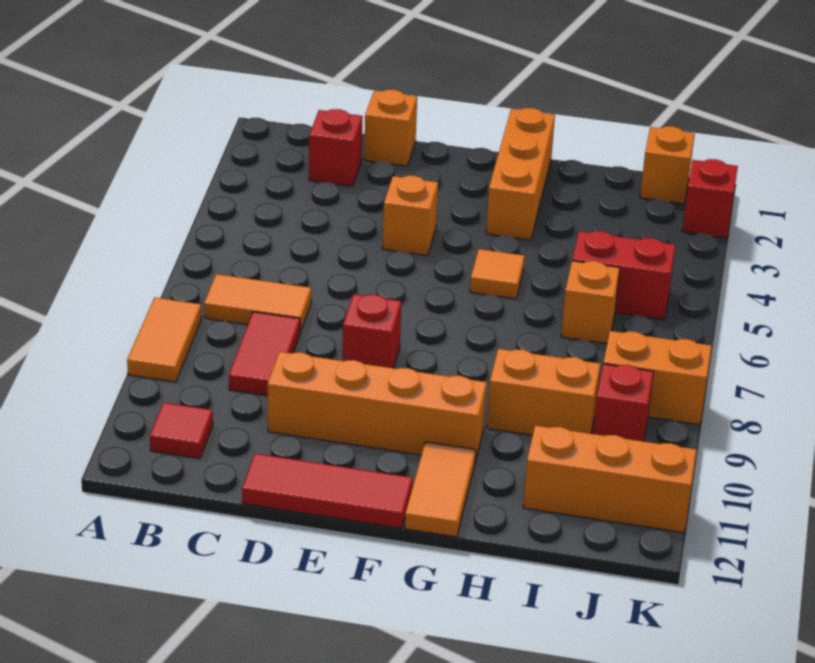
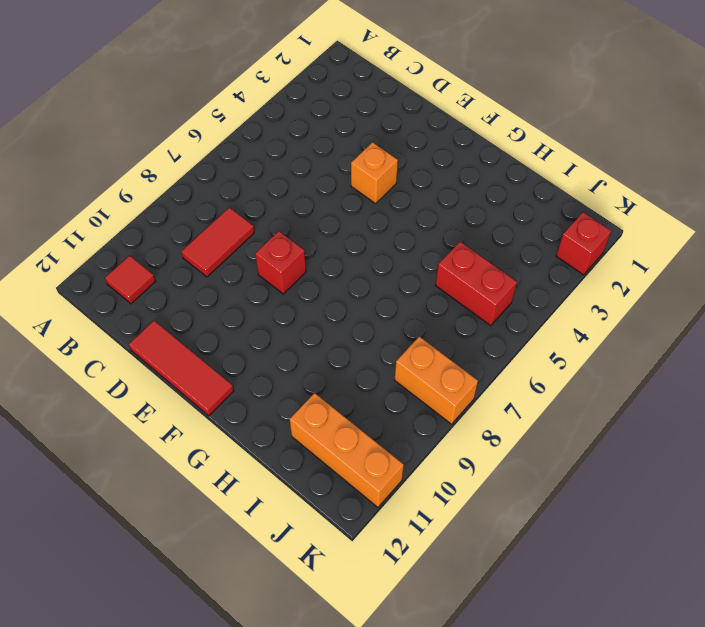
none -> orange tile A8:A9 level 1
none -> orange tile B7:C7 level 1
none -> red brick C2 level 1

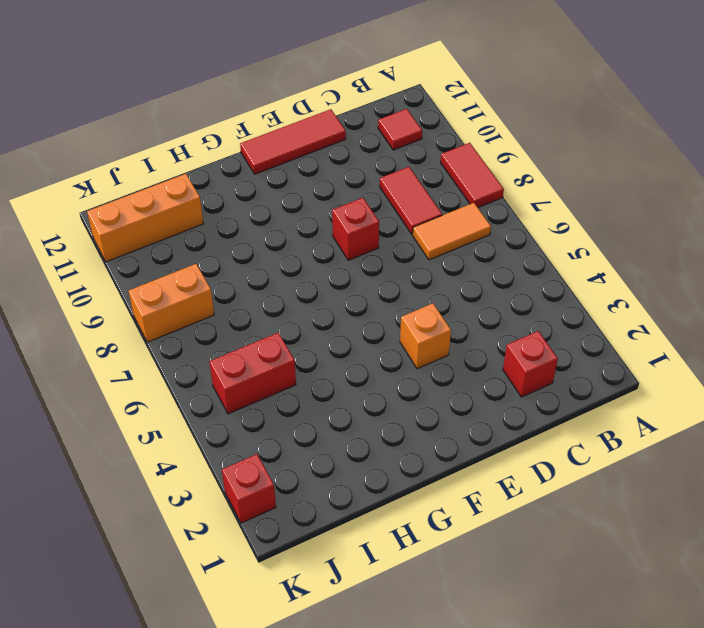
red tile A8:A9 level 1 -> orange tile A8:A9 level 1
none -> orange brick D1 level 1
none -> orange brick D10:G10 level 1
none -> orange brick G1:G3 level 1

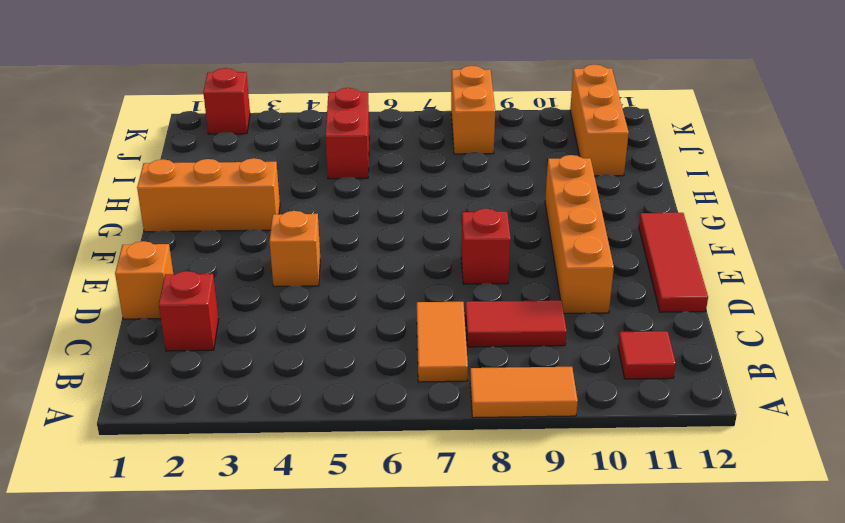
none -> orange tile G5 level 1
none -> orange tile G11:G12 level 1
none -> orange brick H9:I9 level 1

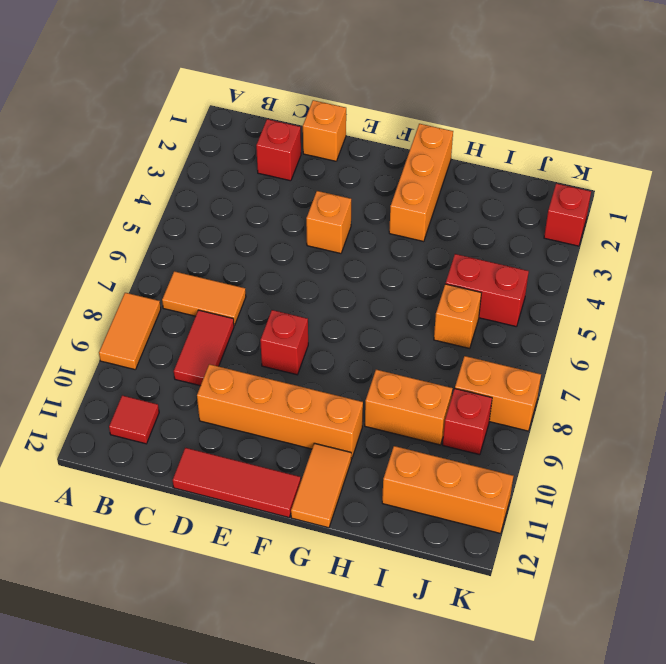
none -> orange tile G5 level 1
none -> orange brick J1 level 1

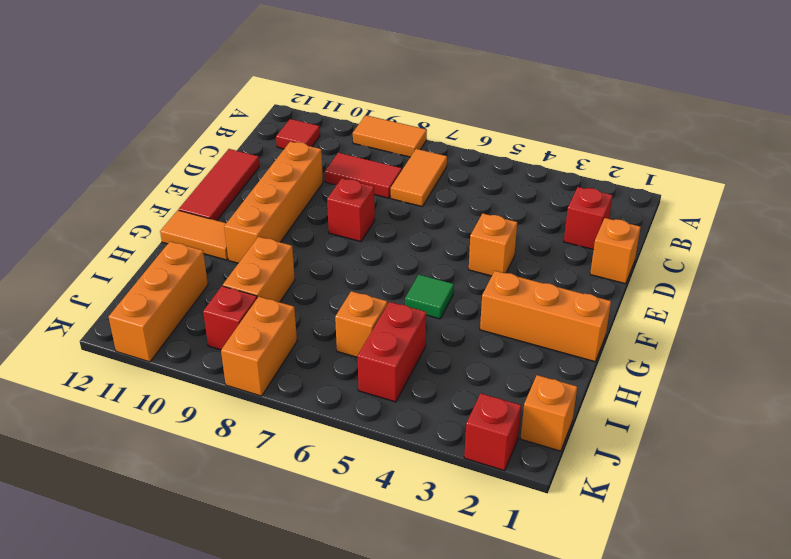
green tile G5 level 1 -> orange tile G5 level 1

